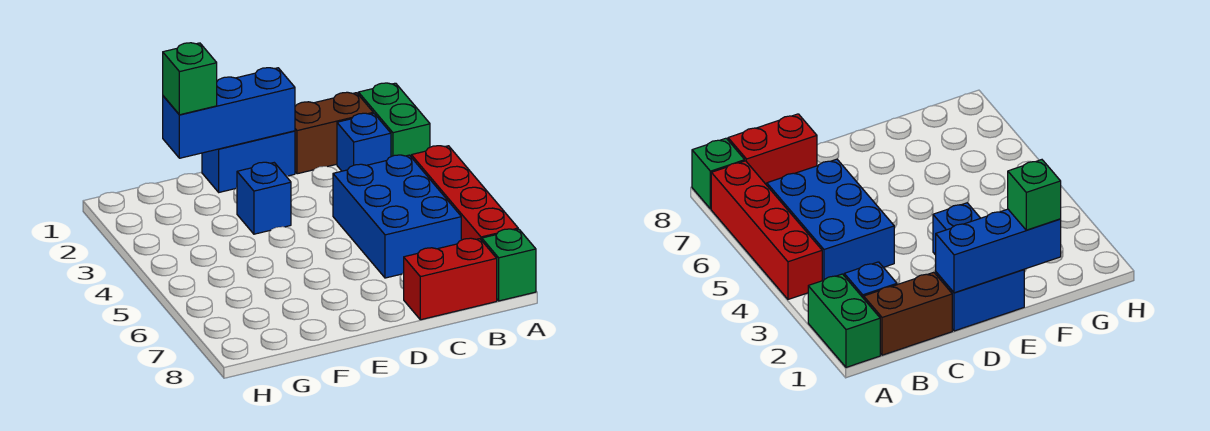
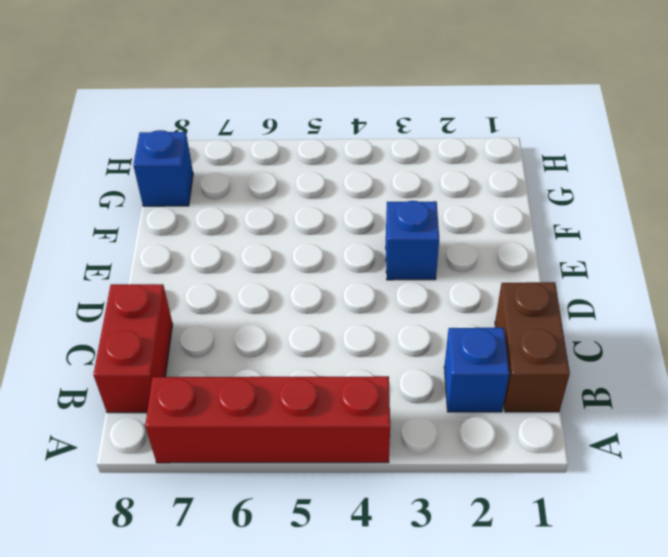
blue brick G8 level 1 -> none
none -> green brick A1:A2 level 1
none -> green brick A8 level 1

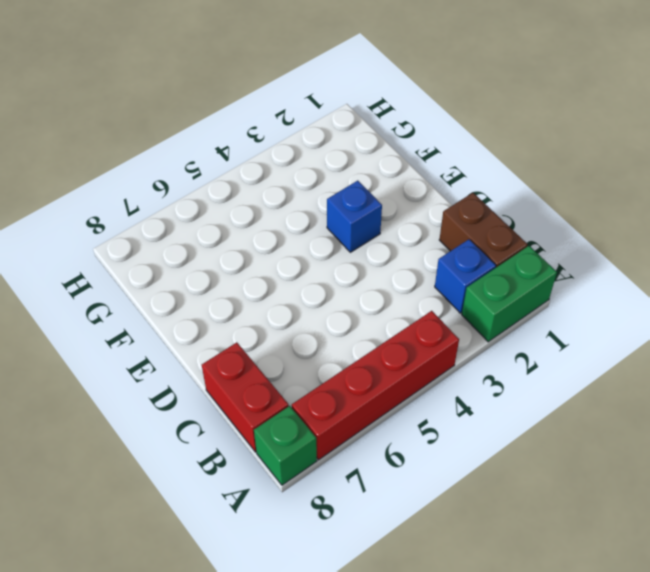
none -> blue brick B4:C6 level 1
none -> blue brick D1:E1 level 1

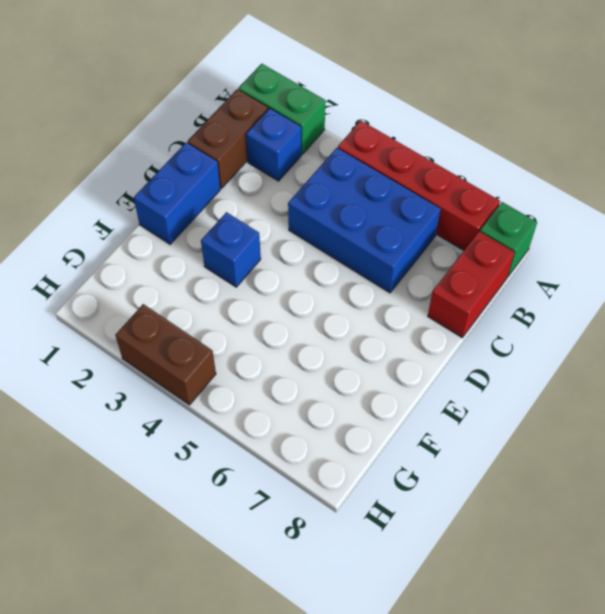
brown brick H3:H4 level 1 -> none
none -> blue brick D1:F1 level 2
none -> green brick F1 level 3

